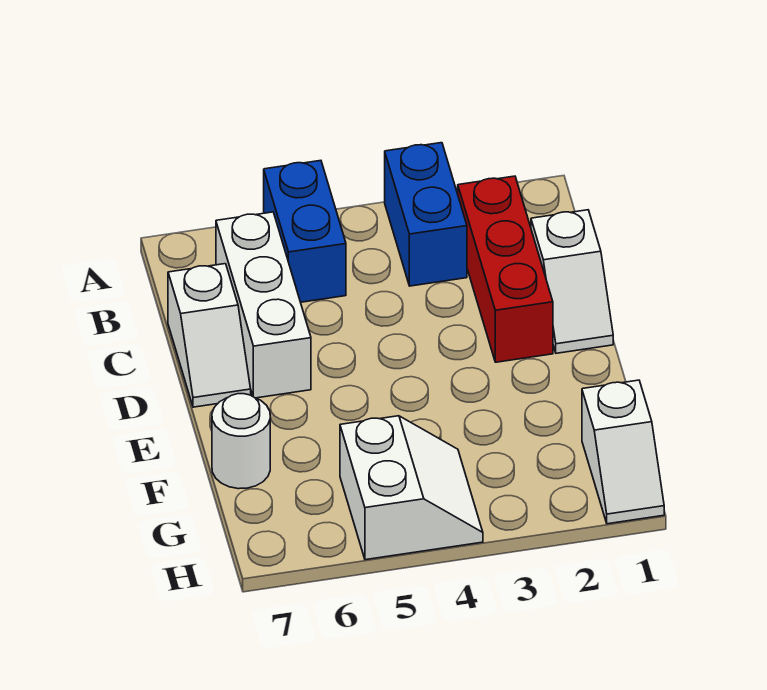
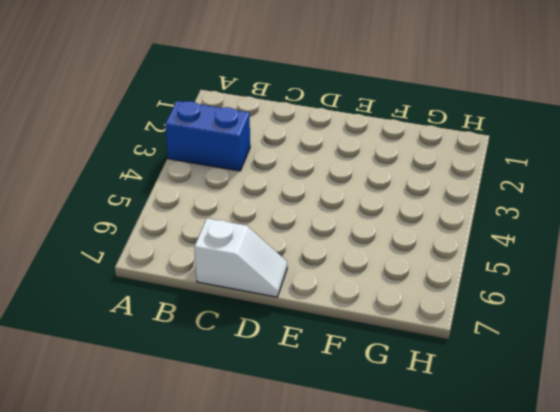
none -> blue brick A5:B5 level 1
none -> red brick B2:D2 level 1

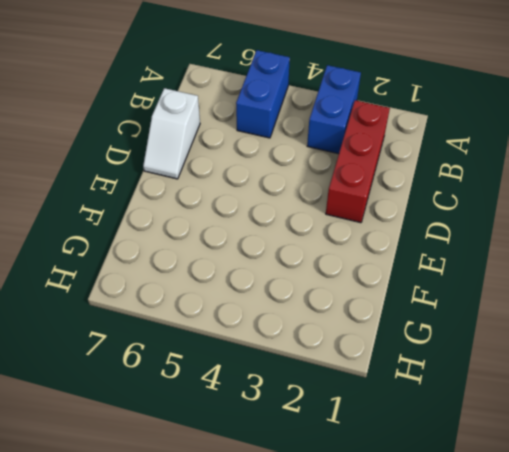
none -> white brick B6:D6 level 1
none -> white slope C1:D1 level 1 top C

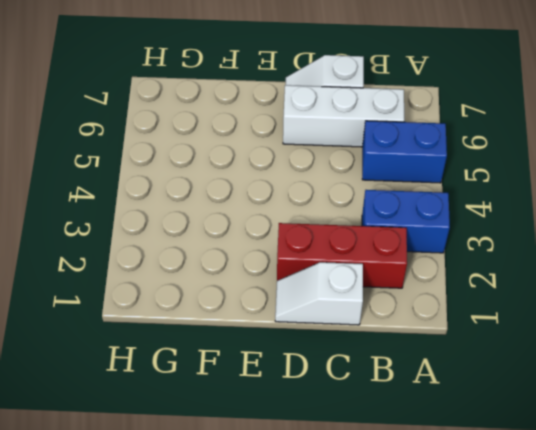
none -> white round brick F7 level 1
none -> white slope G1:H1 level 1 top G

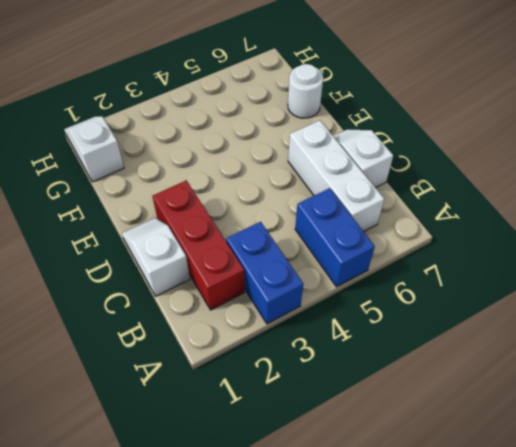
none -> white slope G4:H5 level 1 top 5

